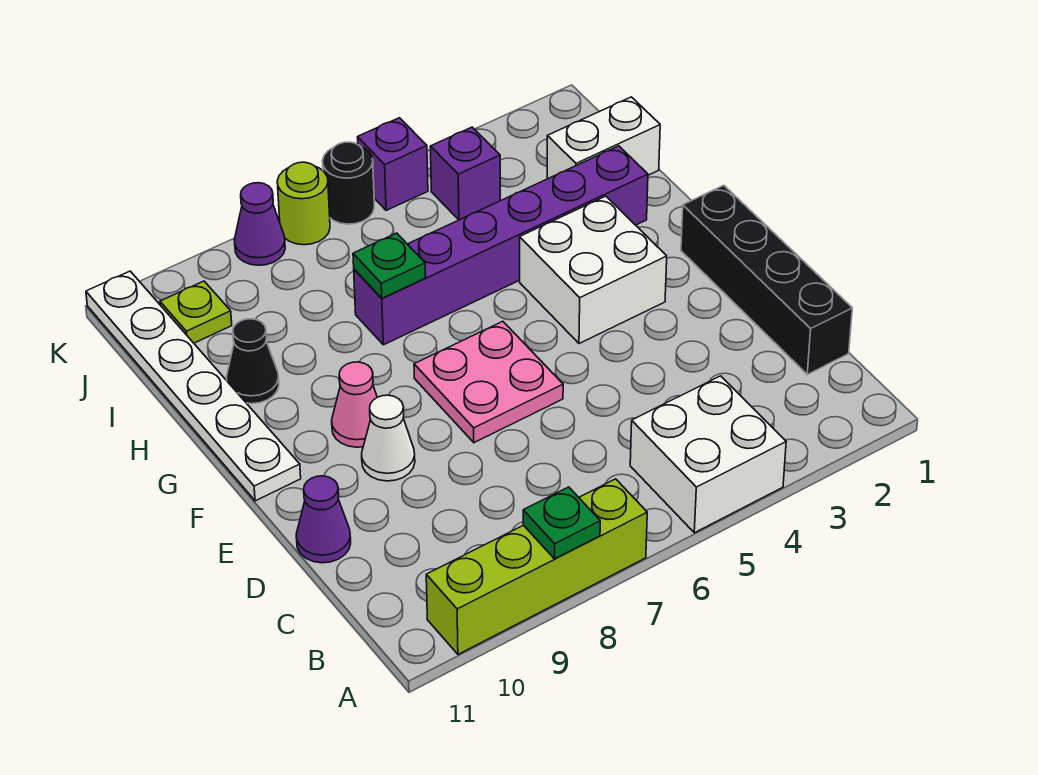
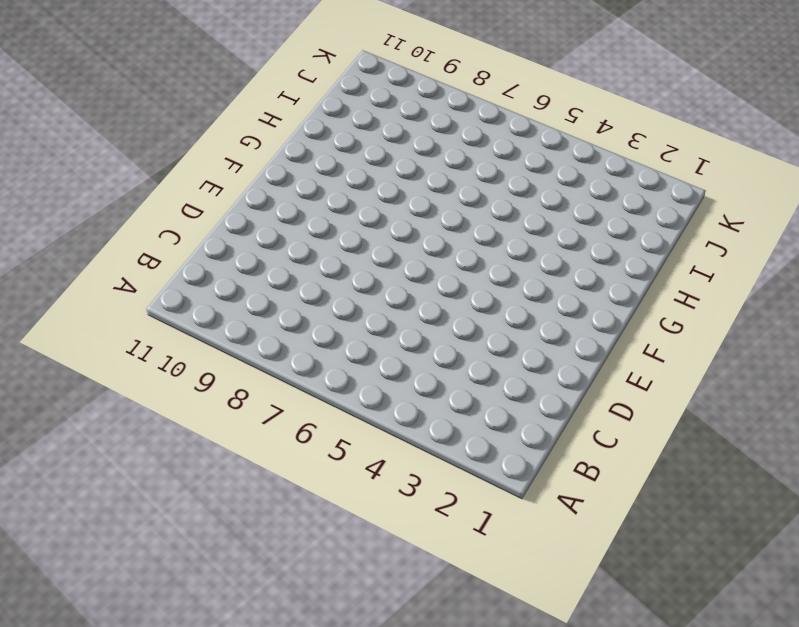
none -> white brick A4:B5 level 1
none -> lime brick A7:A10 level 1
none -> black brick C1:F1 level 1

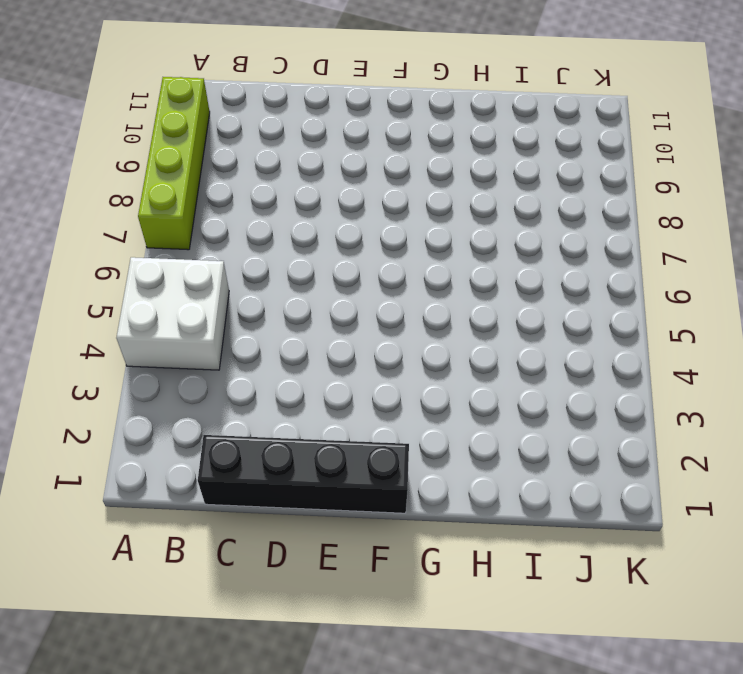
none -> purple cone D11 level 1
none -> pink plate E6:F7 level 1
none -> white cone E9 level 1

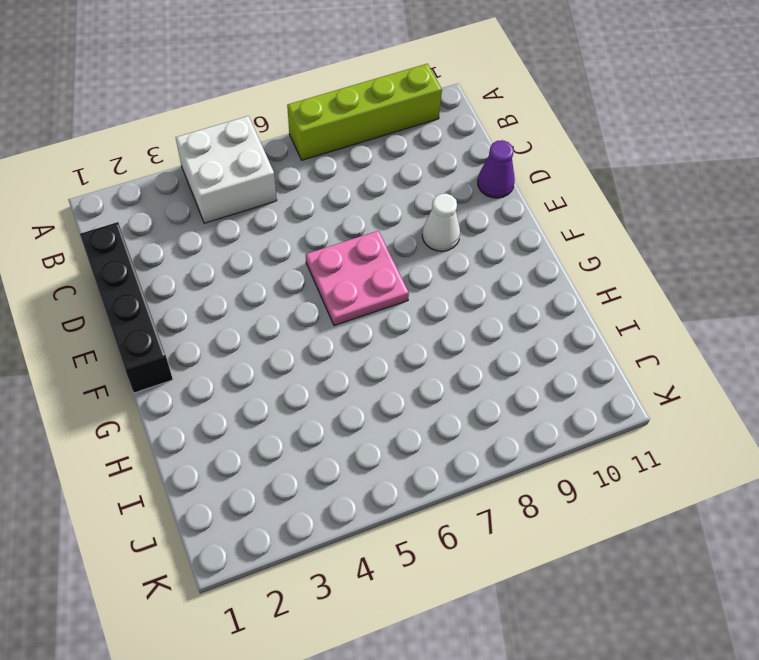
none -> white brick F3:G4 level 1
none -> pink cone F9 level 1
none -> white plate F11:K11 level 1

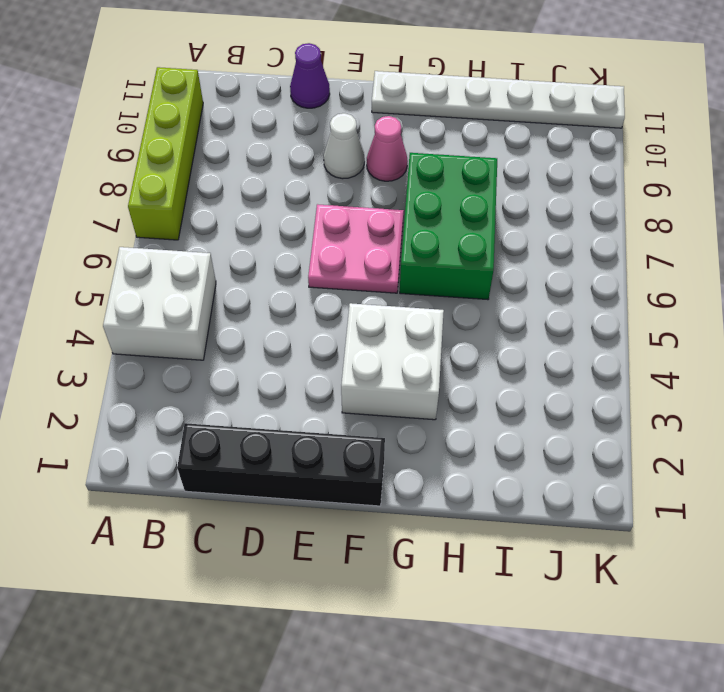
green brick G6:H8 level 1 -> purple brick H2:H7 level 1
none -> black cone H10 level 1
none -> white brick I1:I2 level 1
none -> purple brick J4 level 1

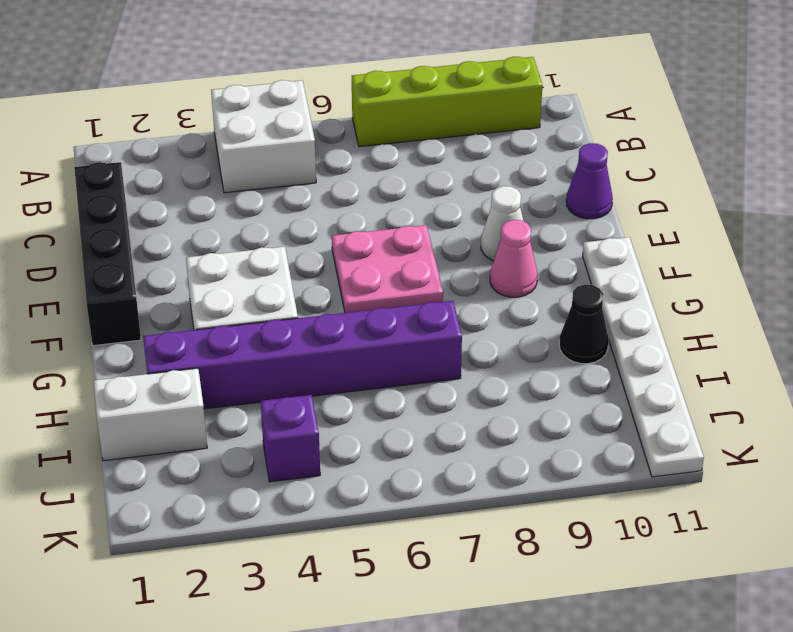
none -> lime plate J10 level 1
none -> purple brick K5 level 1
none -> black round brick K6 level 1

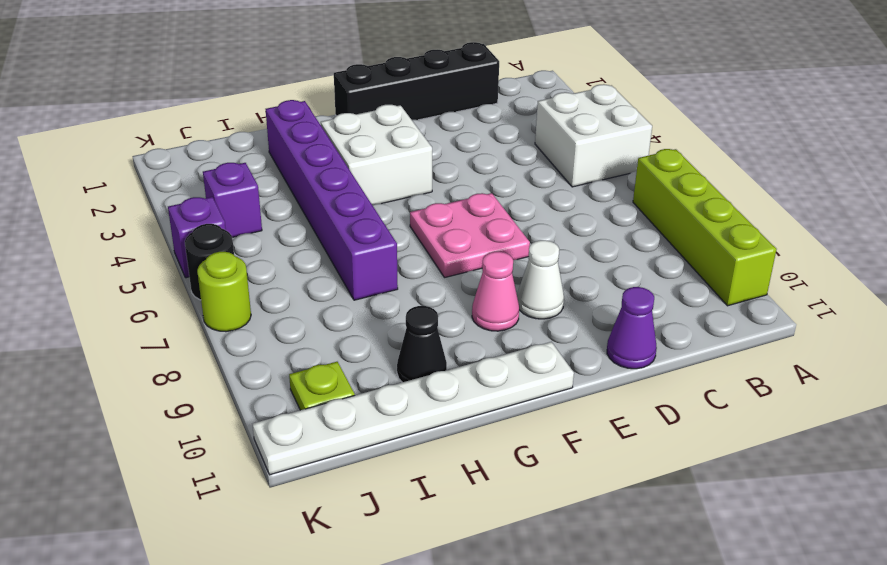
none -> white brick I1:I2 level 1
none -> purple cone K8 level 1
none -> green plate A8 level 2

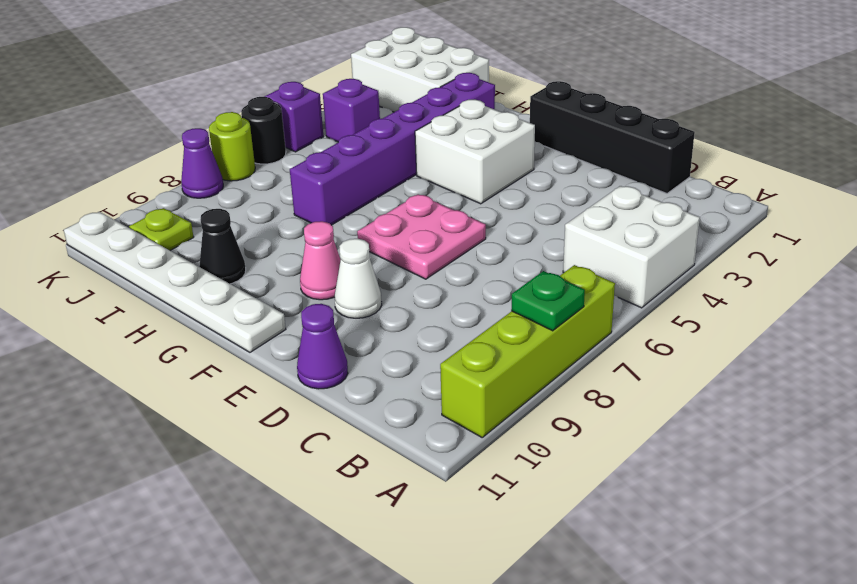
white brick I1:K2 level 1 -> white brick I1:I2 level 1
none -> green plate H7 level 2

